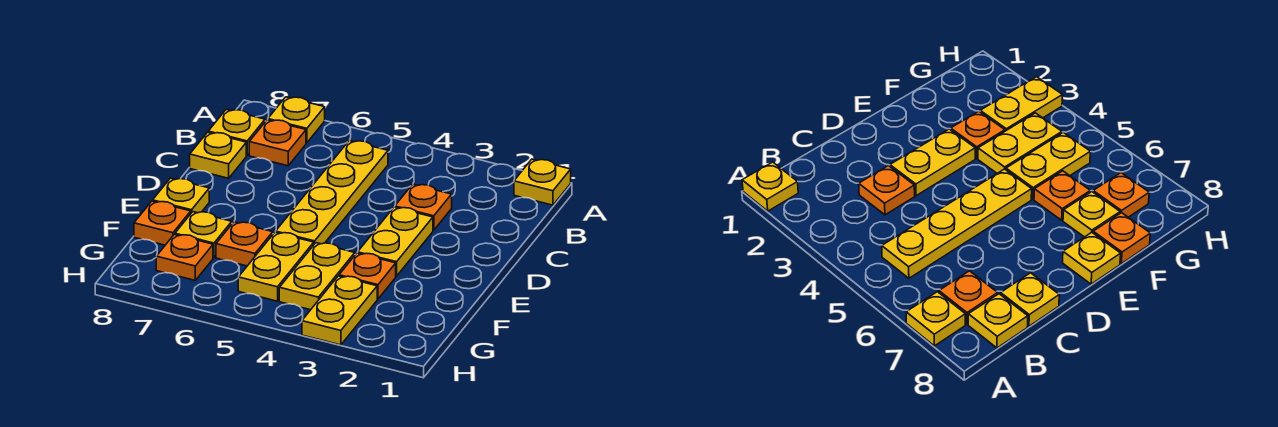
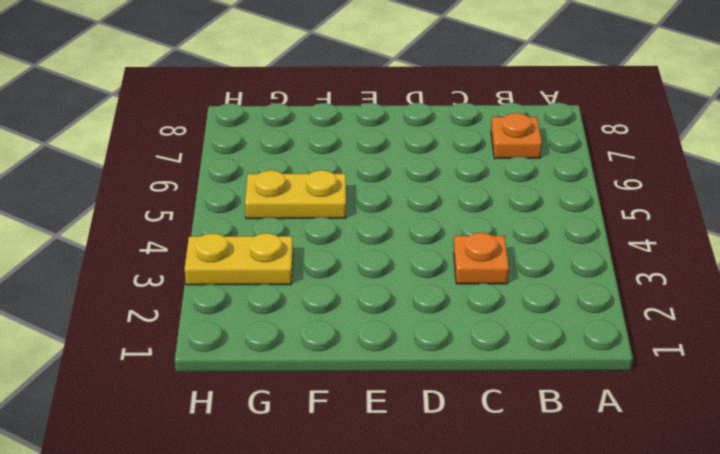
none -> yellow plate A1 level 1
none -> yellow plate A7 level 1
none -> yellow plate B5:E5 level 1

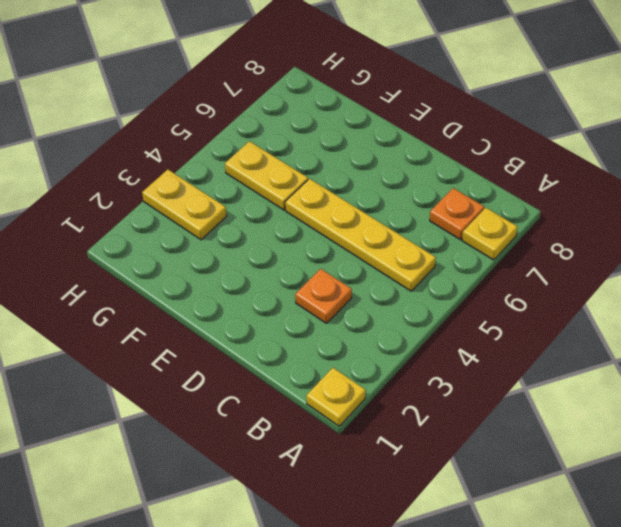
none -> yellow plate B8 level 1
none -> yellow plate C8 level 1
none -> yellow plate D3:E3 level 1

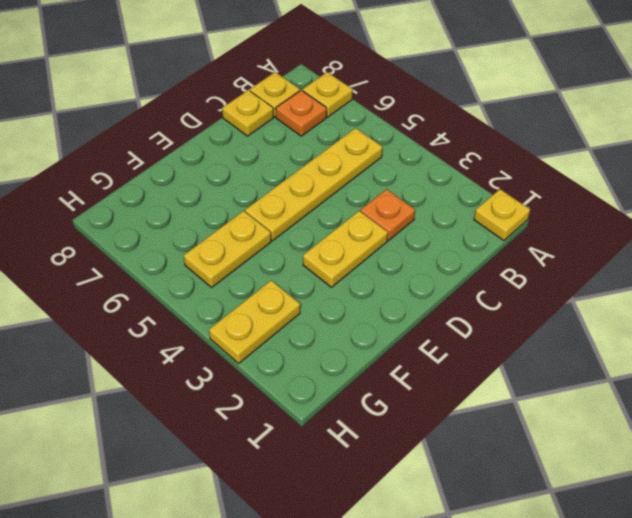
none -> yellow plate E8 level 1
none -> orange plate F3 level 1
none -> yellow plate F4:G4 level 1

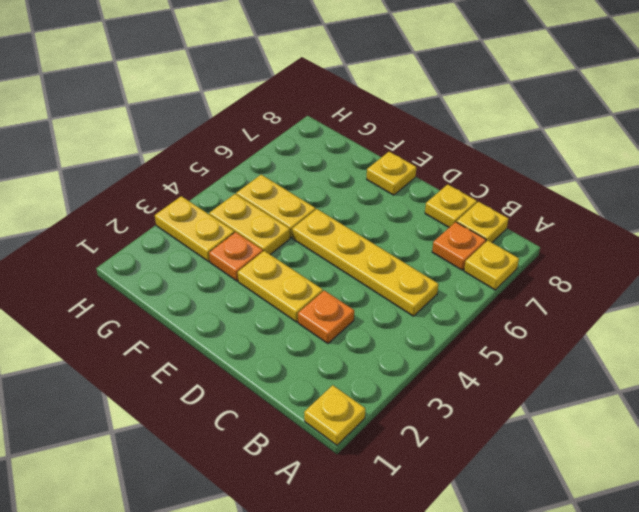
none -> orange plate F6 level 1
none -> yellow plate F7 level 1
none -> orange plate F8 level 1

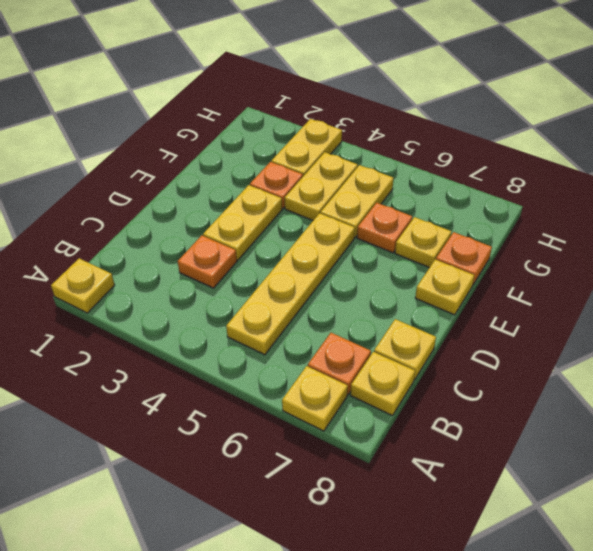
none -> orange plate G7 level 1

